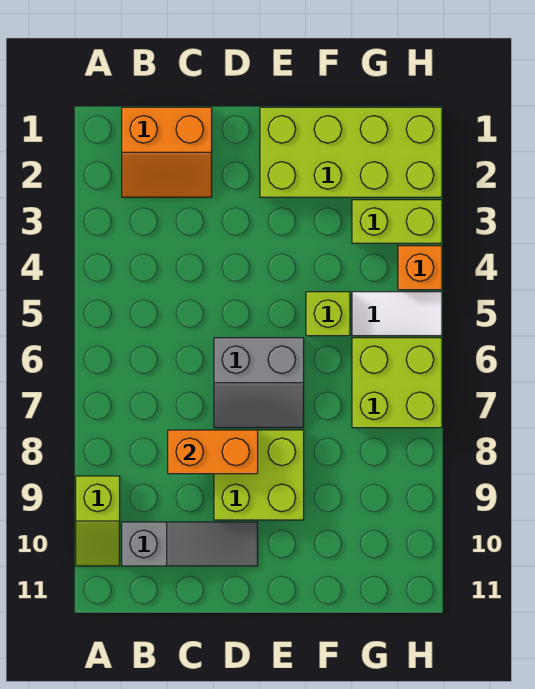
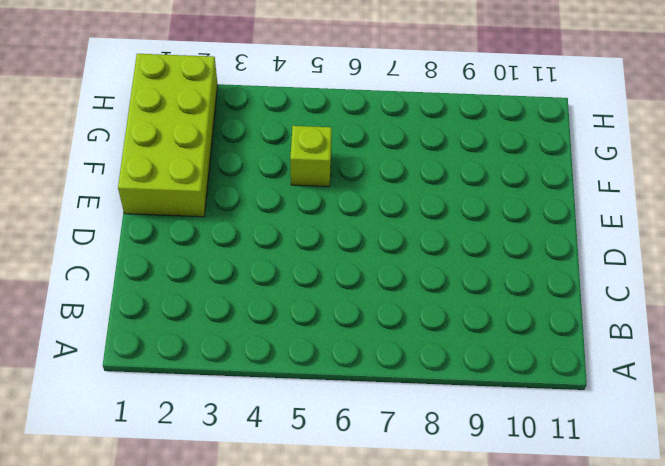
none -> lime slope A9:A10 level 1 top 9
none -> orange slope B1:C2 level 1 top 1
none -> grey slope B10:D10 level 1 top B

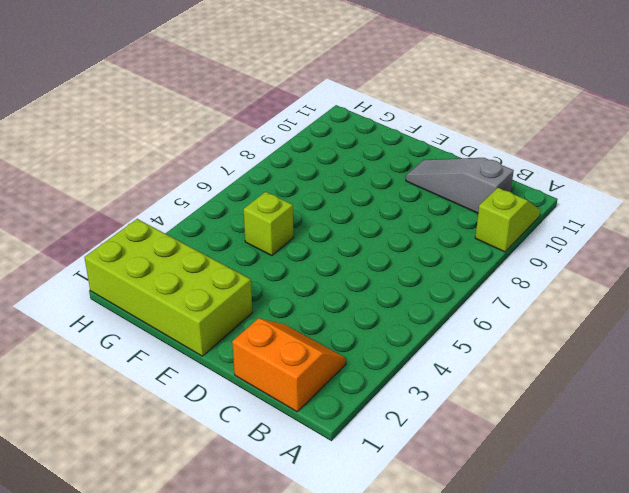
none -> grey slope D6:E7 level 1 top 6
none -> lime brick D8:E9 level 1
none -> lime brick G3:H3 level 1

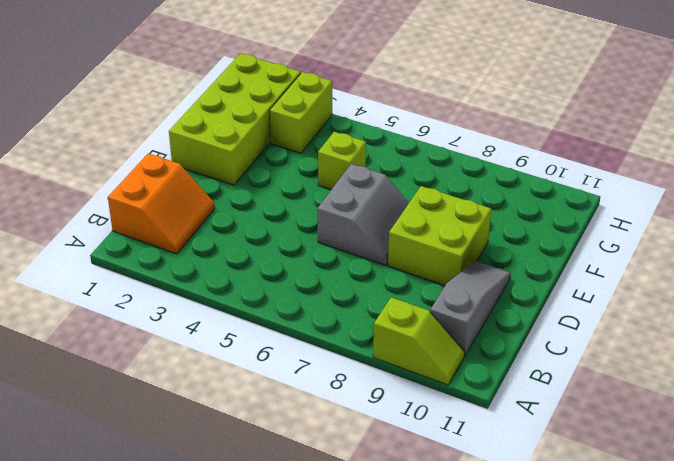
none -> white tile G5:H5 level 1
none -> lime brick G6:H7 level 1
none -> orange brick H4 level 1

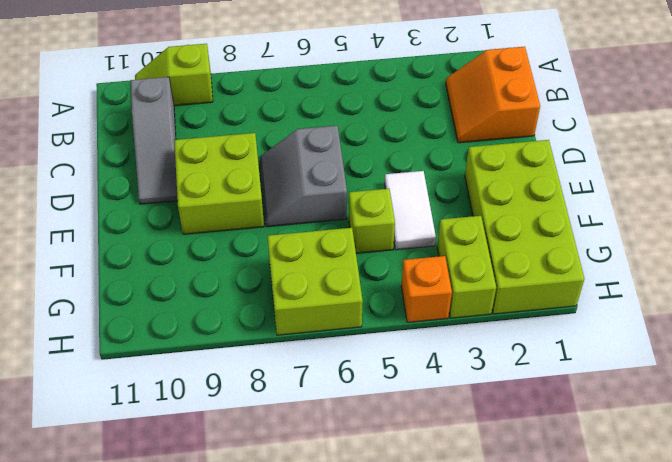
white tile E4:F4 level 1 -> white tile G5:H5 level 1
none -> orange brick C8:D8 level 2

